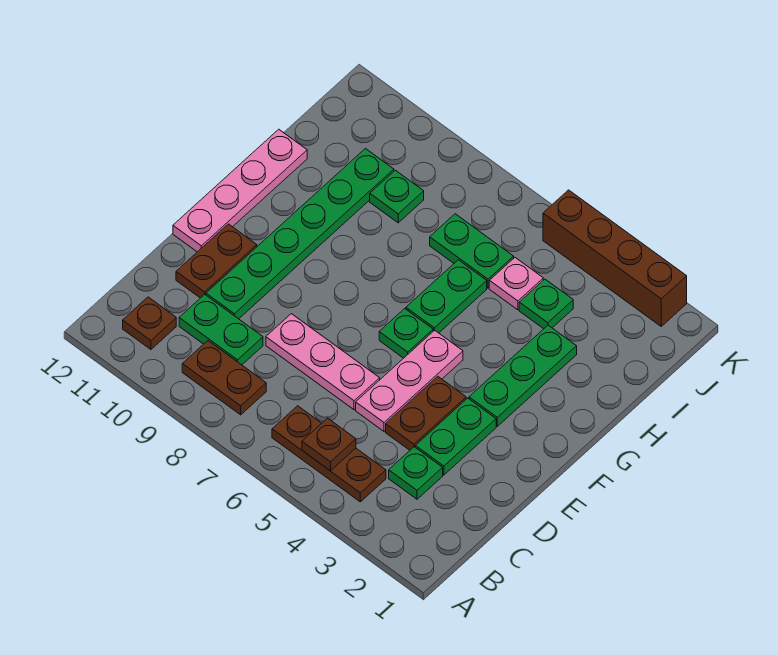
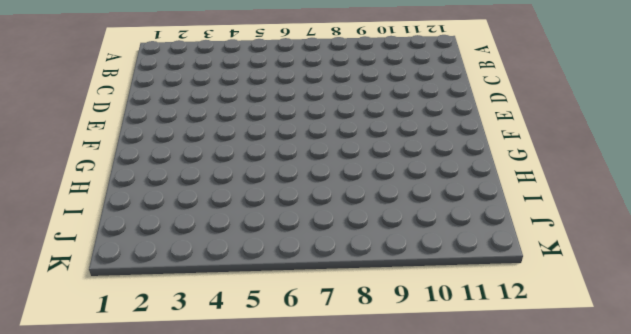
none -> brown plate B4:B6 level 1
none -> brown plate B8:B9 level 1
none -> brown plate B11 level 1

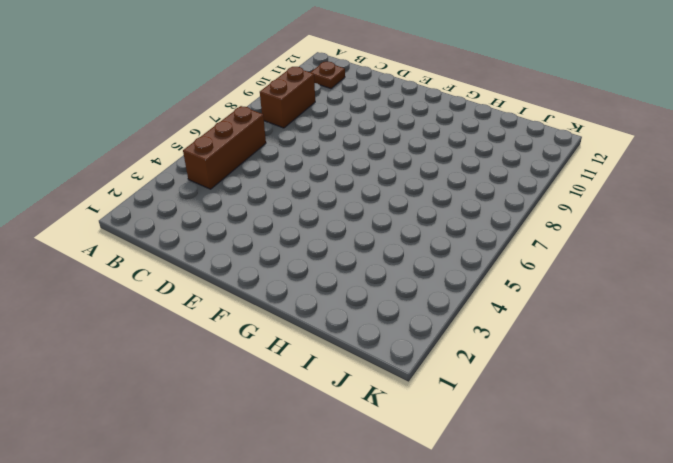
brown brick B4:B6 level 1 -> brown plate B4:B6 level 1
brown brick B8:B9 level 1 -> brown plate B8:B9 level 1
none -> green plate C3 level 1
none -> green plate C9:C10 level 1
none -> green plate D3:E3 level 1

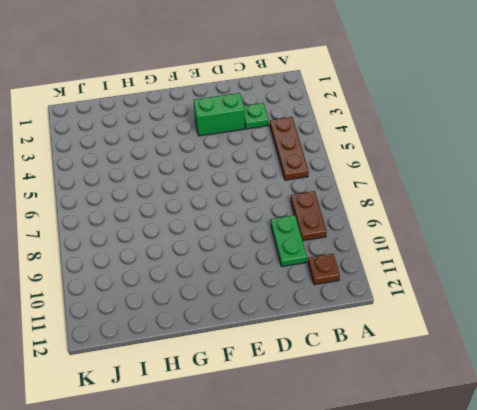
green brick D3:E3 level 1 -> green plate D3:E3 level 1
none -> brown plate D4:E4 level 1
none -> pink plate D5:F5 level 1
none -> pink plate D6:D8 level 1

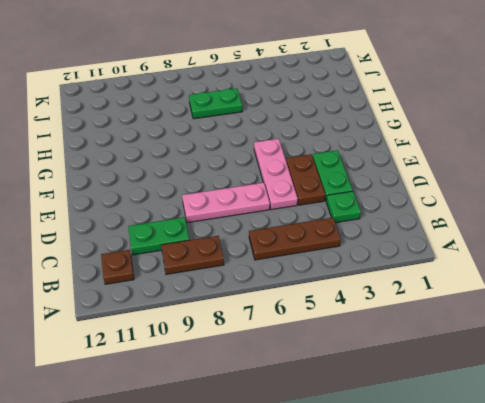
none -> green plate D10:I10 level 1
none -> brown plate D11:E11 level 1
none -> pink plate E12:H12 level 1

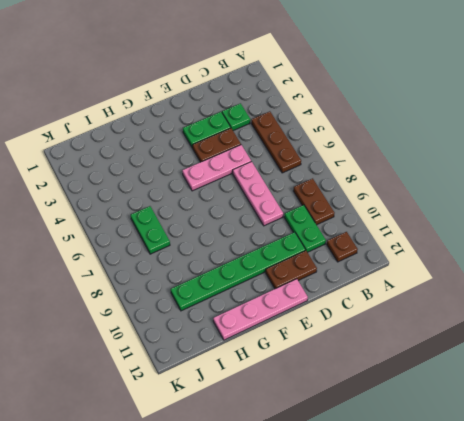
none -> green plate F3:H3 level 1
none -> green plate F6 level 1
none -> green plate G6:H6 level 1

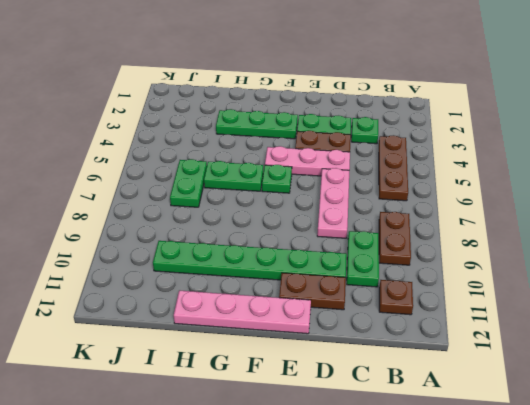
none -> green plate I4 level 1
none -> pink plate I5 level 1
none -> green plate I9 level 1

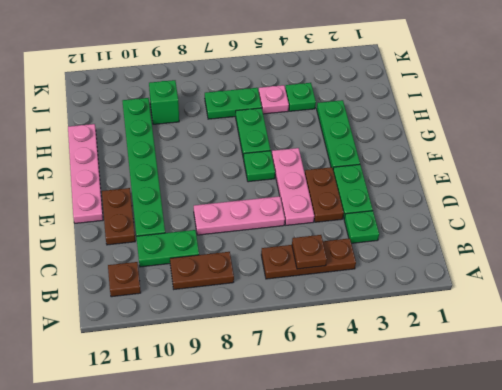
green brick I9 level 1 -> green plate I9 level 1
none -> brown brick K2:K5 level 1

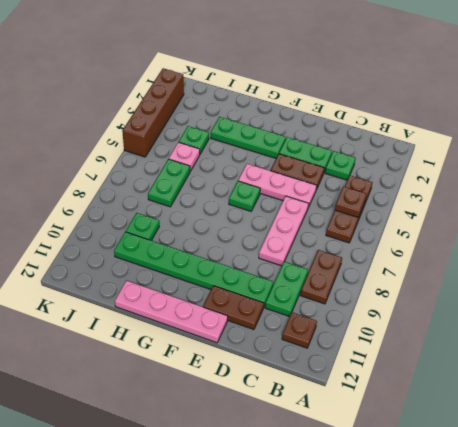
none -> green plate G6:H6 level 1

